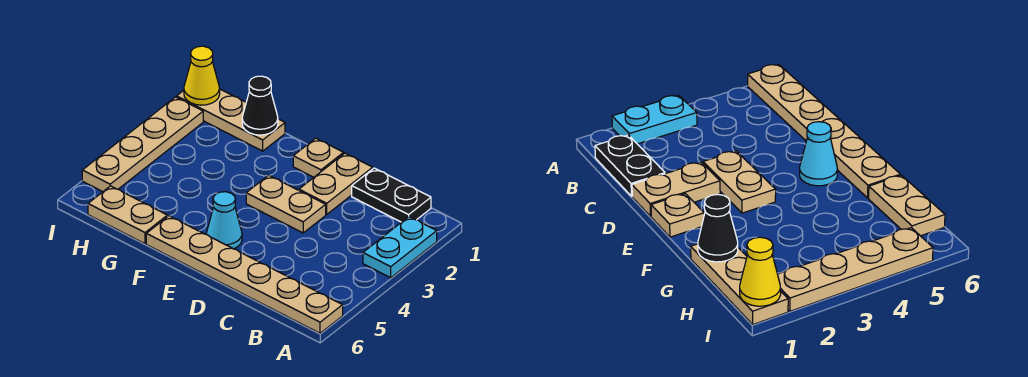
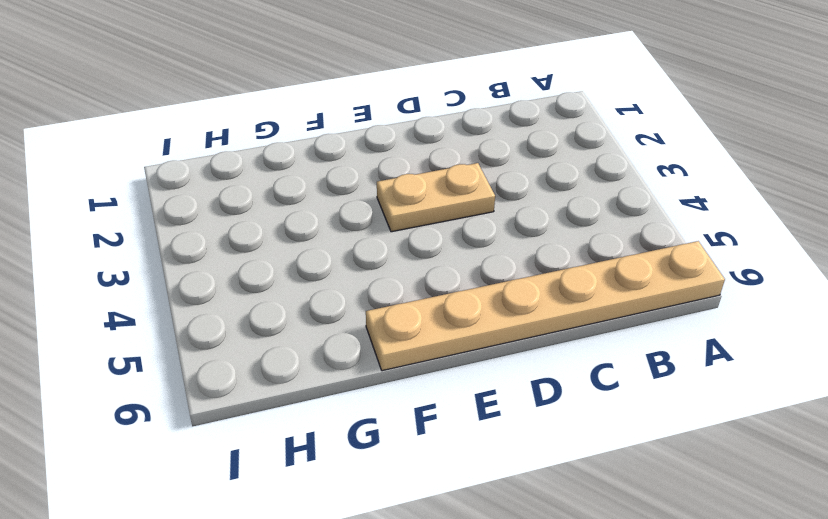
none -> cyan plate A2:A3 level 1
none -> black plate B1:C1 level 1
none -> tan plate D1:D2 level 1

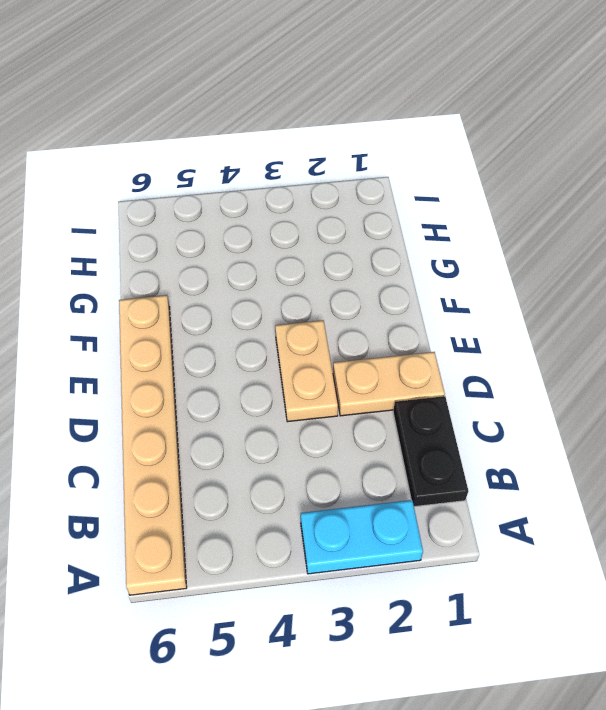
none -> tan plate E1 level 1
none -> cyan cone E5 level 1
none -> tan plate G1:I1 level 1

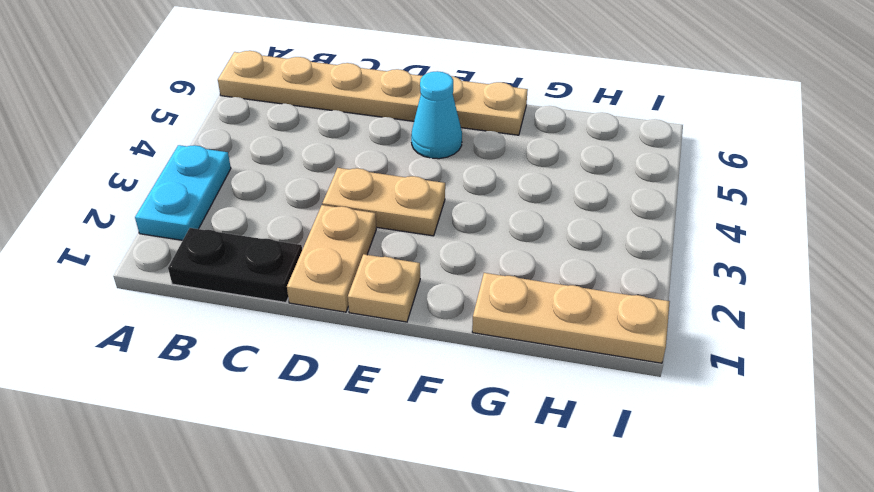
none -> tan plate G6:H6 level 1
none -> tan plate I2:I5 level 1
none -> black cone G1 level 2

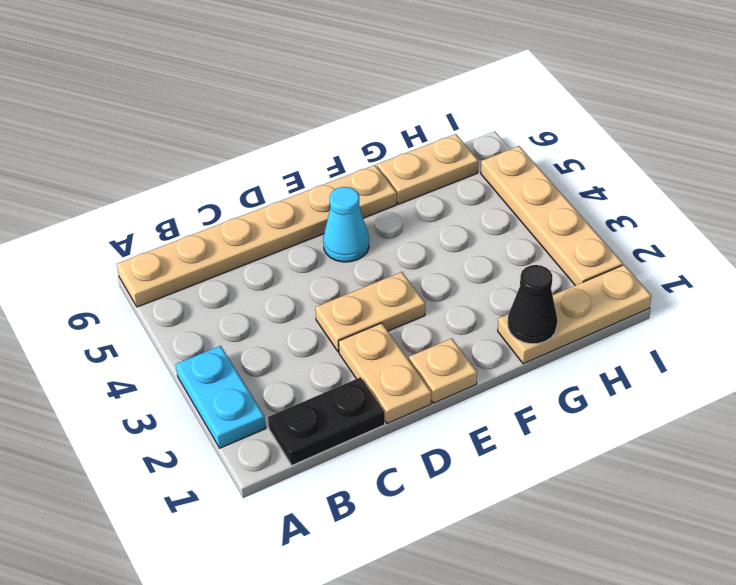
none -> yellow cone I1 level 2

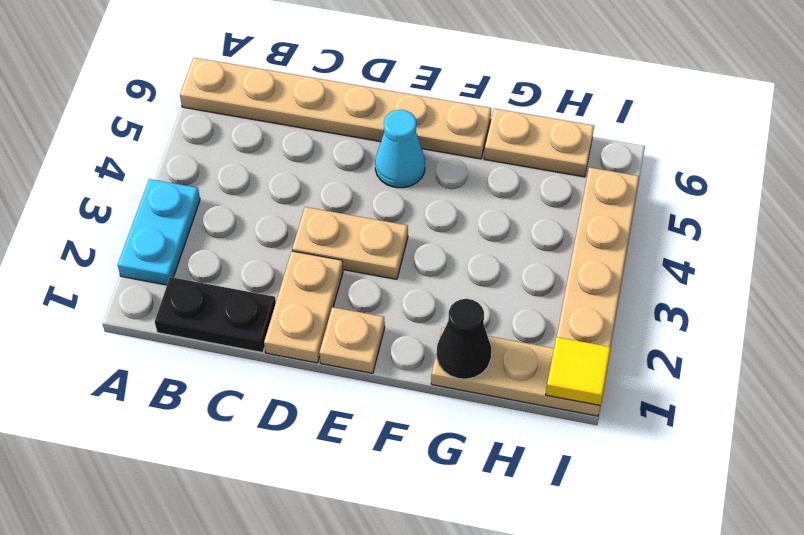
yellow tile I1 level 2 -> yellow cone I1 level 2

